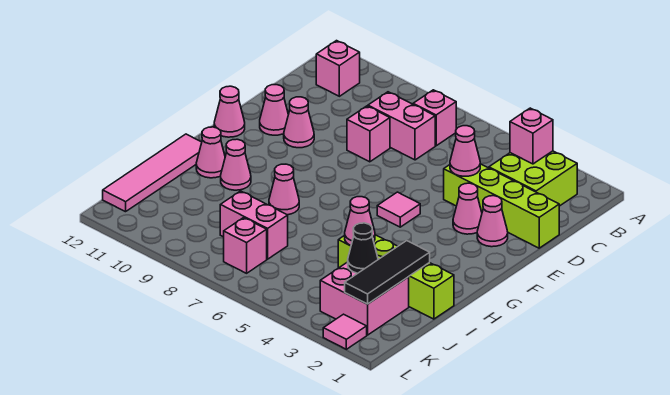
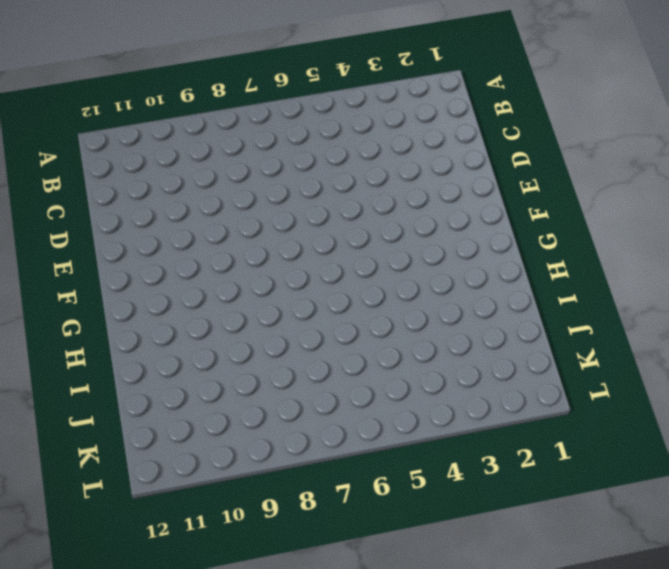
none -> lime brick B2:C3 level 1
none -> pink brick B7 level 1
none -> pink brick B11 level 1

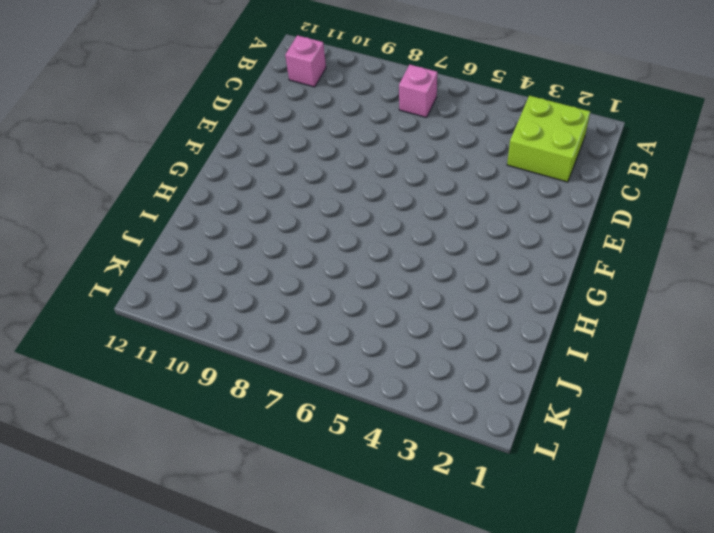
none -> pink brick C7:C8 level 1
none -> lime brick D1:D4 level 1
none -> pink brick D8 level 1

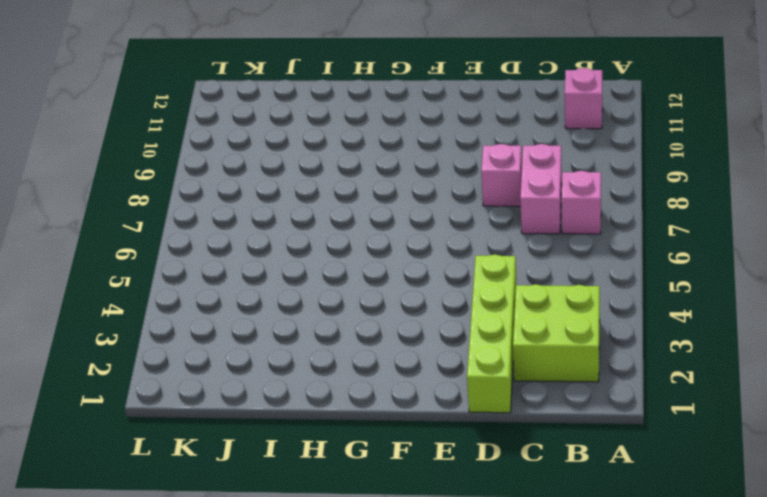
none -> pink cone E2 level 1
none -> pink cone E3 level 1
none -> pink cone E10 level 1

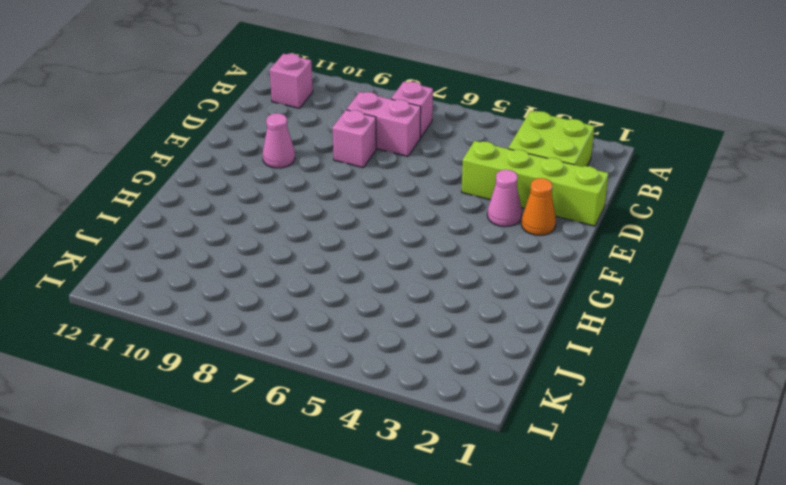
orange cone E2 level 1 -> pink cone E2 level 1
none -> pink cone E11 level 1
none -> pink tile F5 level 1
none -> pink cone F12 level 1

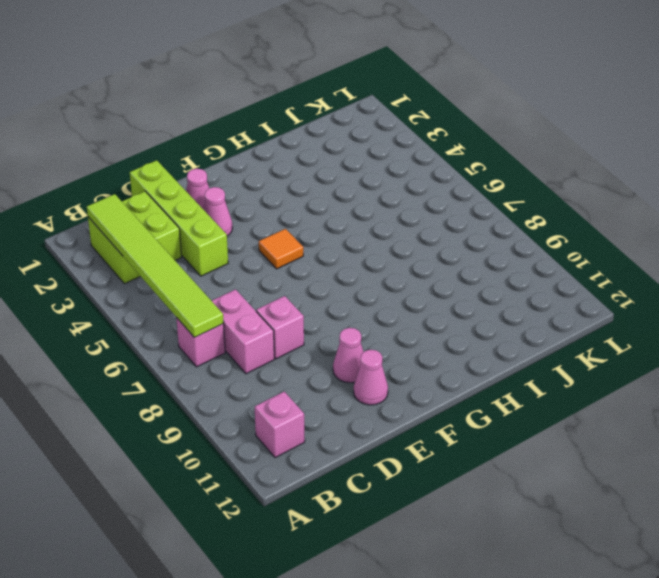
lime tile B2:B7 level 2 -> pink brick B3 level 2
orange tile F5 level 1 -> pink tile F5 level 1
none -> pink cone F12 level 1
none -> pink cone H8 level 1
none -> pink cone H10 level 1

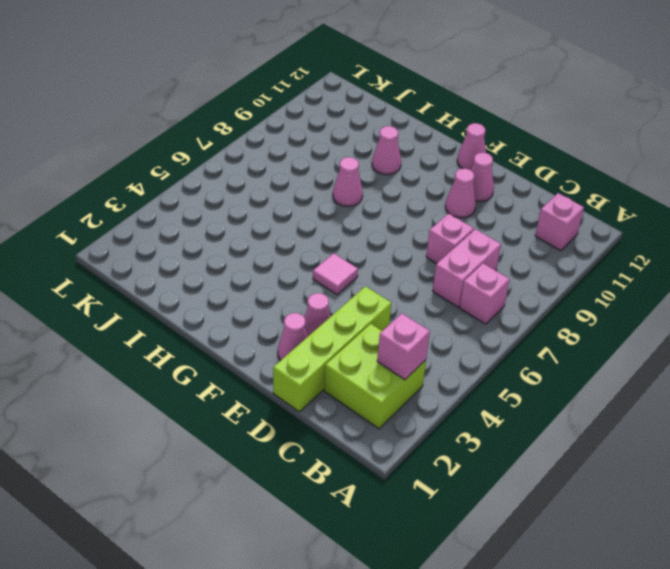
none -> pink cone H11 level 1
none -> pink tile H12:K12 level 1
none -> lime brick I1:I4 level 1

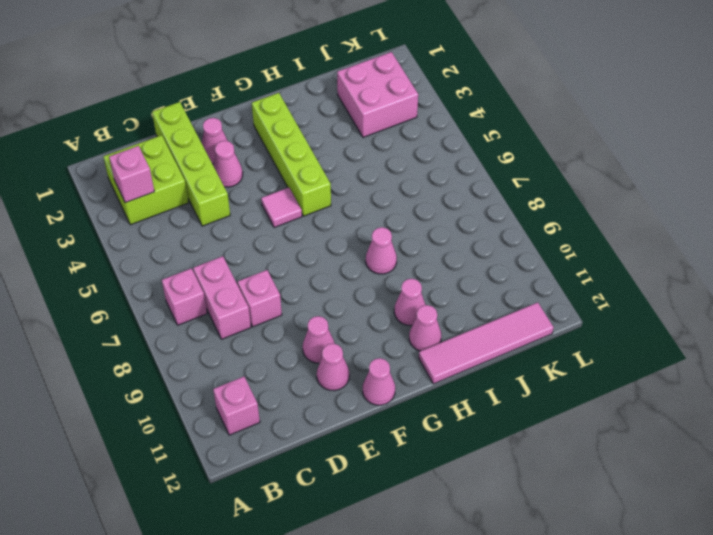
lime brick G2:G5 level 1 -> lime brick I1:I4 level 1
none -> pink brick J7:J8 level 1
none -> pink brick K7 level 1
none -> pink tile L2 level 1

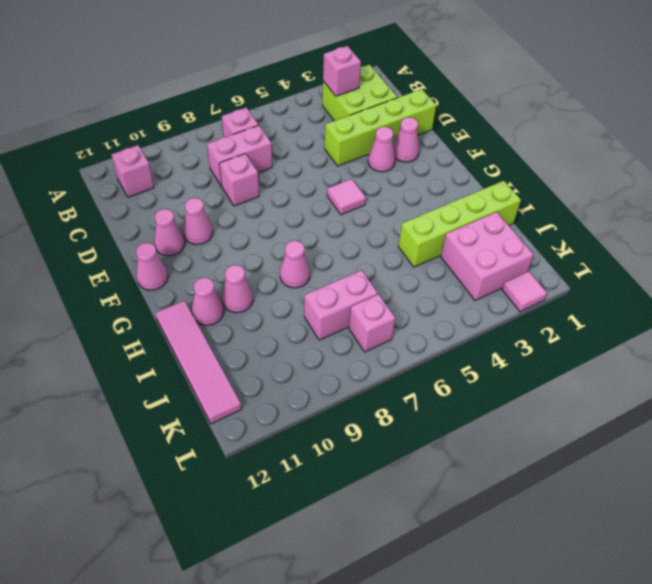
none -> pink cone D4 level 2
none -> black tile I2:K2 level 2
none -> pink cone I4 level 2

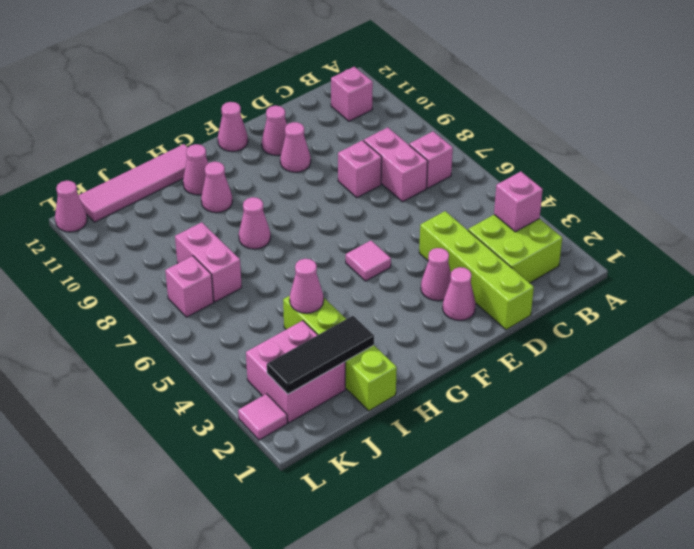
pink cone L12 level 1 -> pink cone D4 level 2
none -> black cone J3 level 2

